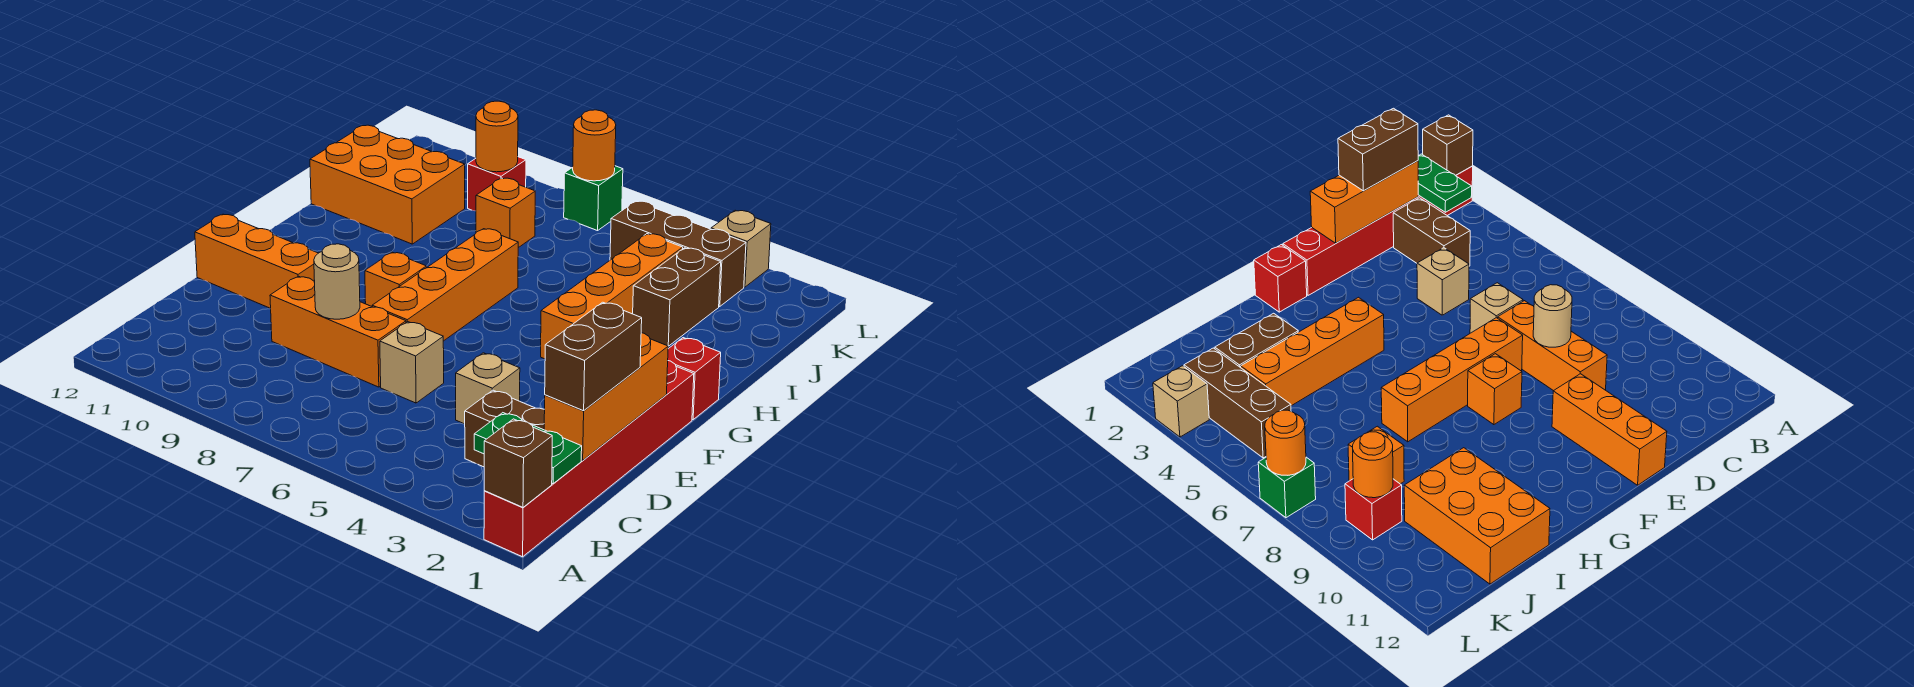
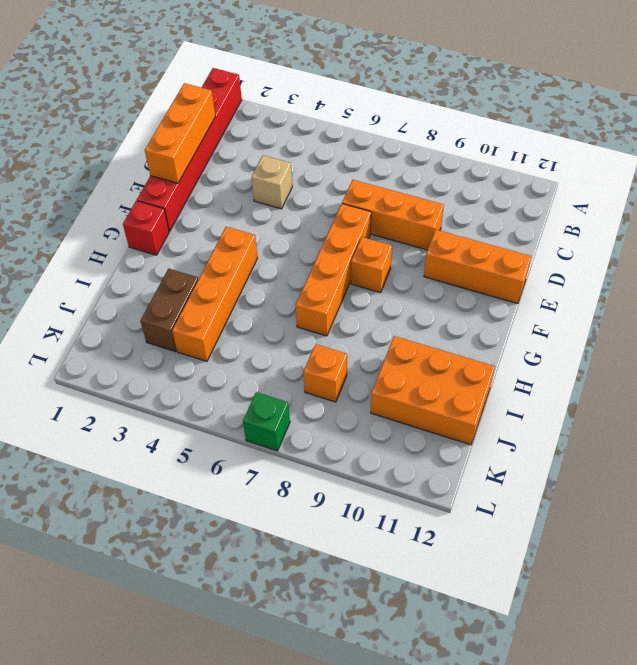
none -> brown brick C2:C3 level 1
none -> tan brick D6 level 1
none -> brown brick K3:K5 level 1

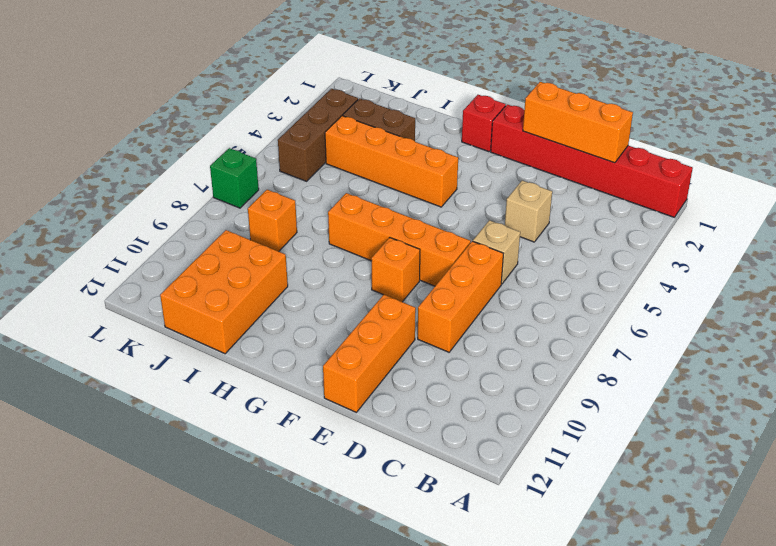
none -> brown brick C2:C3 level 1
none -> red brick K9 level 1
none -> tan brick L3 level 1

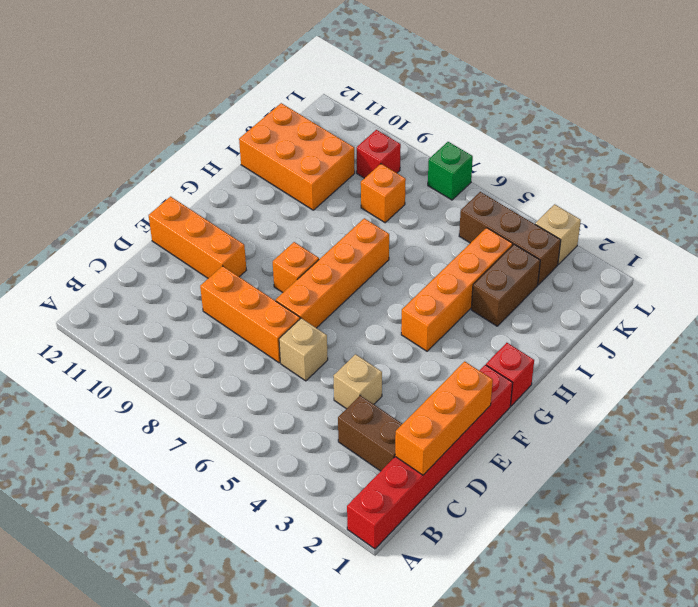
none -> brown brick A1 level 2
none -> green plate B1:B2 level 2
none -> tan round brick D8 level 2

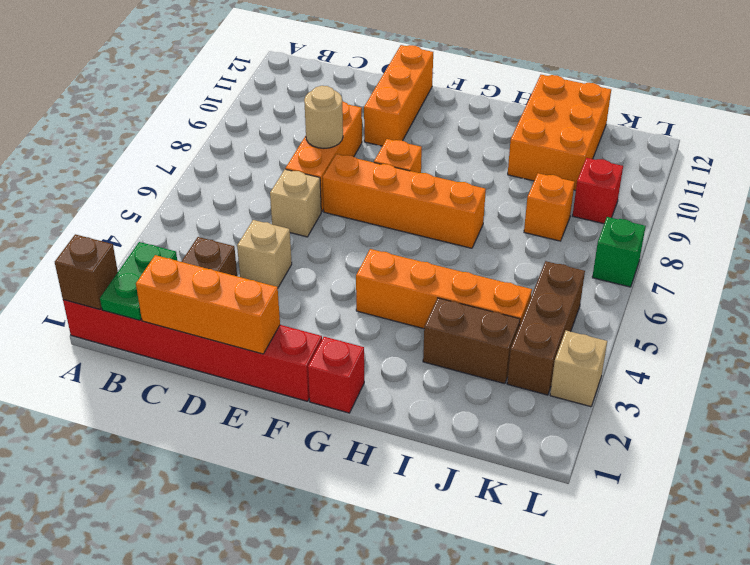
none -> orange round brick K9 level 2
none -> orange round brick L7 level 2
none -> brown brick C1:D1 level 3

